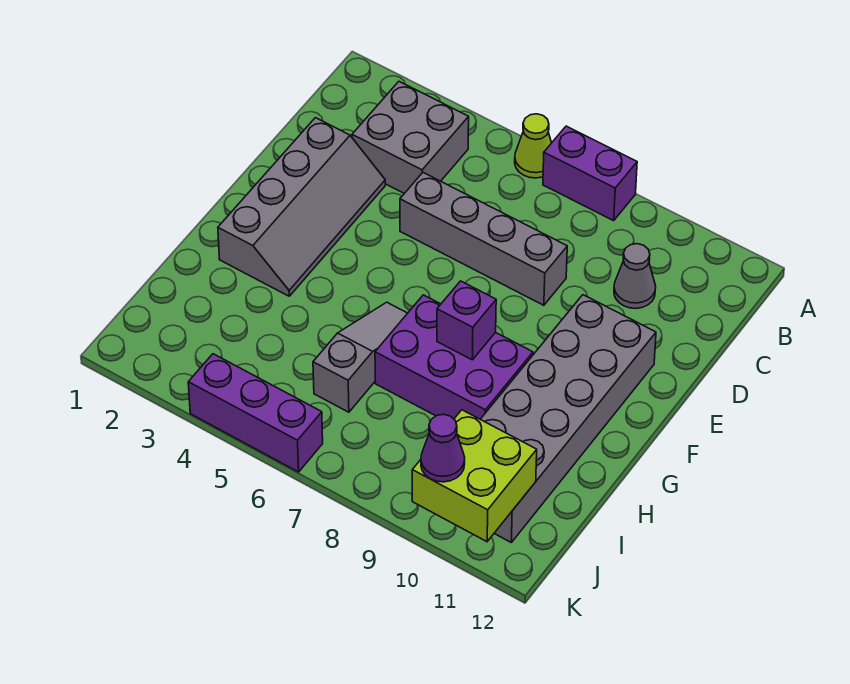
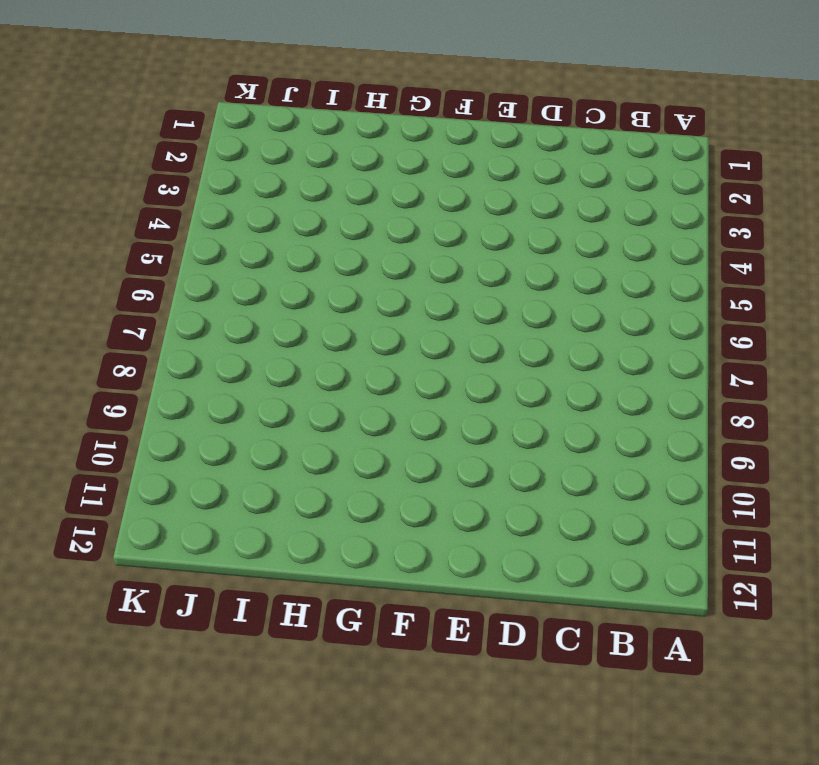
none -> lime cone A6 level 1
none -> purple brick A7:A8 level 1
none -> grey brick B3:C4 level 1

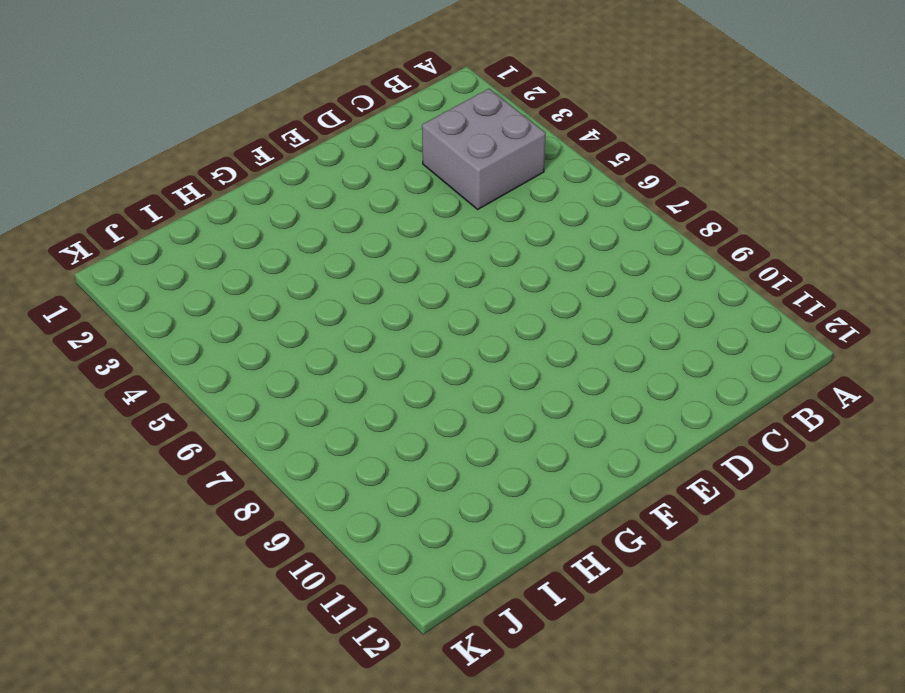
none -> lime cone A6 level 1
none -> purple brick A7:A8 level 1
none -> grey cone C10 level 1

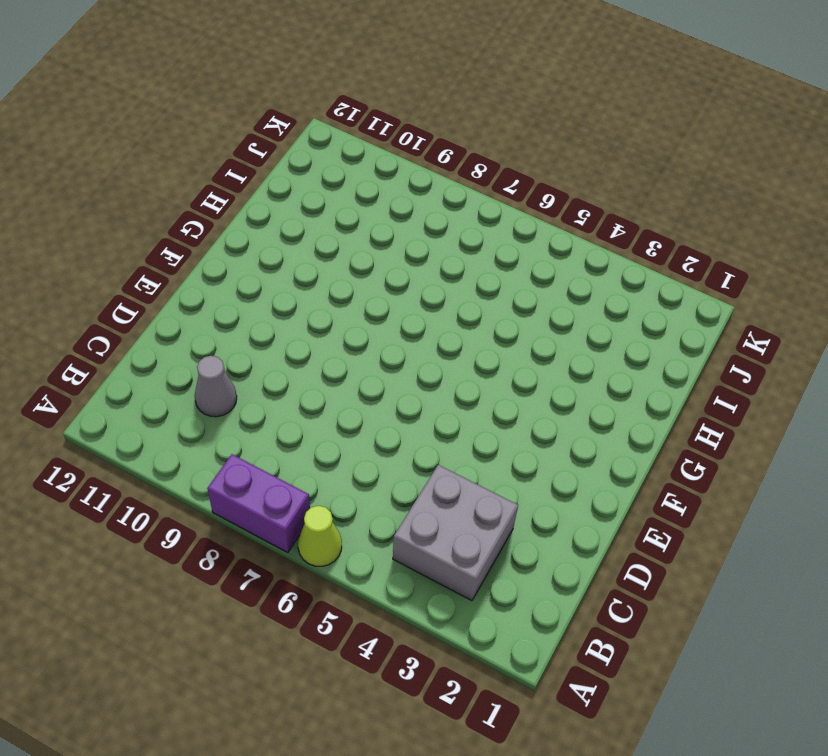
none -> grey slope D2:G3 level 1 top 2
none -> grey brick D5:D8 level 1
none -> grey brick E10:J11 level 1

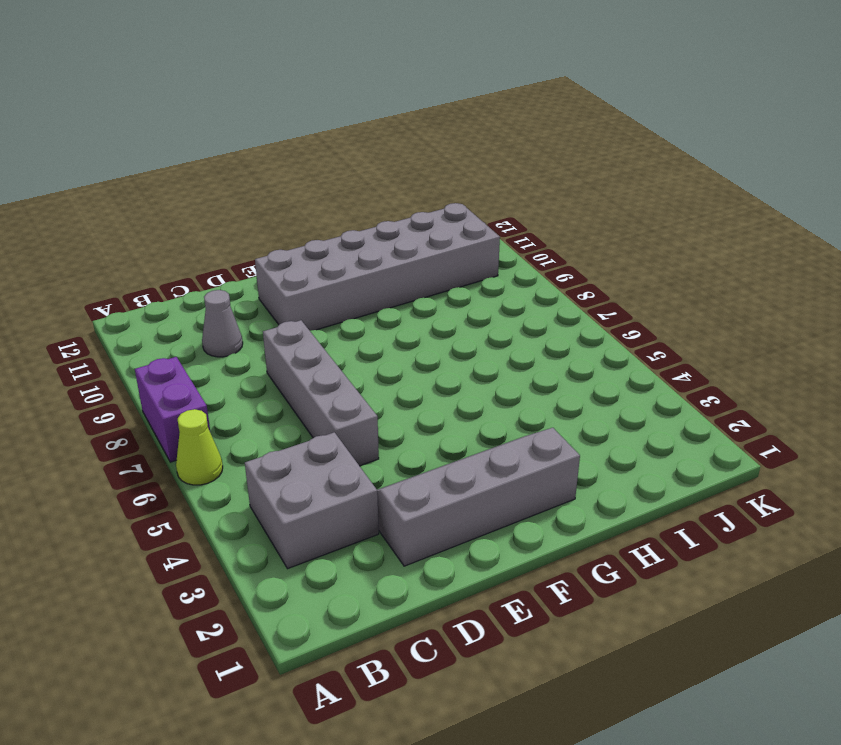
none -> grey slope G6:I6 level 1 top I
none -> purple brick G7:H9 level 1
none -> purple brick K4:K6 level 1

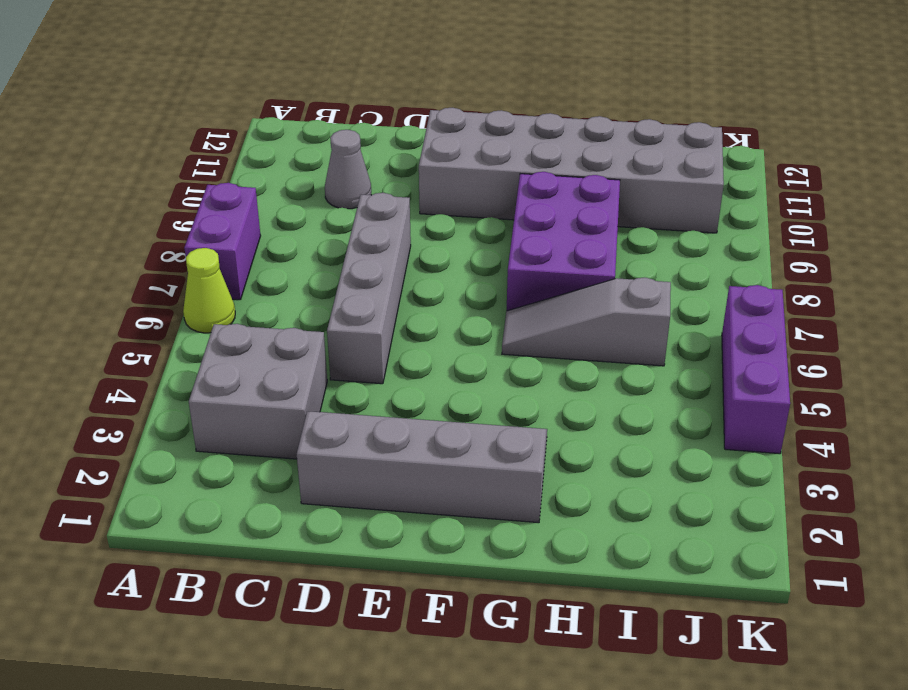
none -> purple brick G8 level 2
none -> lime brick J10:K11 level 2
none -> purple cone K10 level 3

